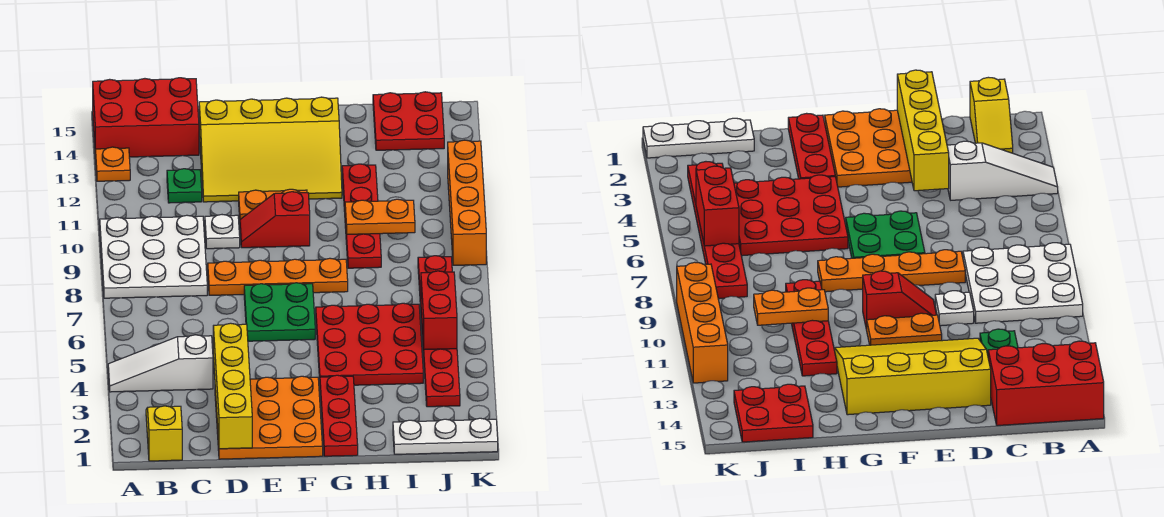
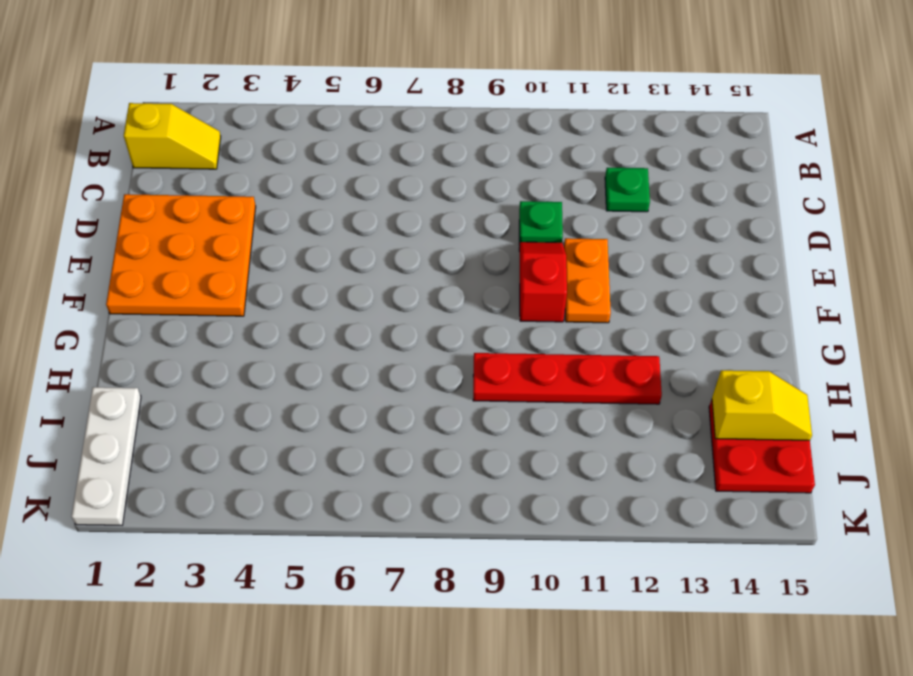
green plate D10 level 1 -> white plate D10 level 1
yellow slope I14:I15 level 2 top 14 -> none
none -> white slope A4:C4 level 1 top C
none -> white plate A8:C10 level 1
none -> orange plate A13 level 1

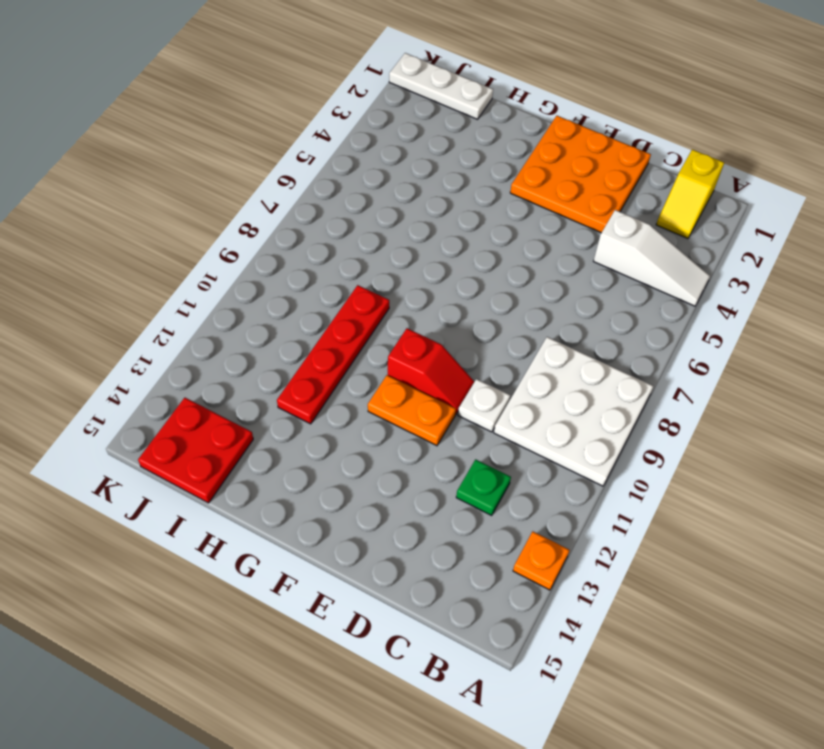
none -> red brick A14:C15 level 1
none -> orange plate D8:G8 level 1
none -> yellow slope D12:G14 level 1 top 14

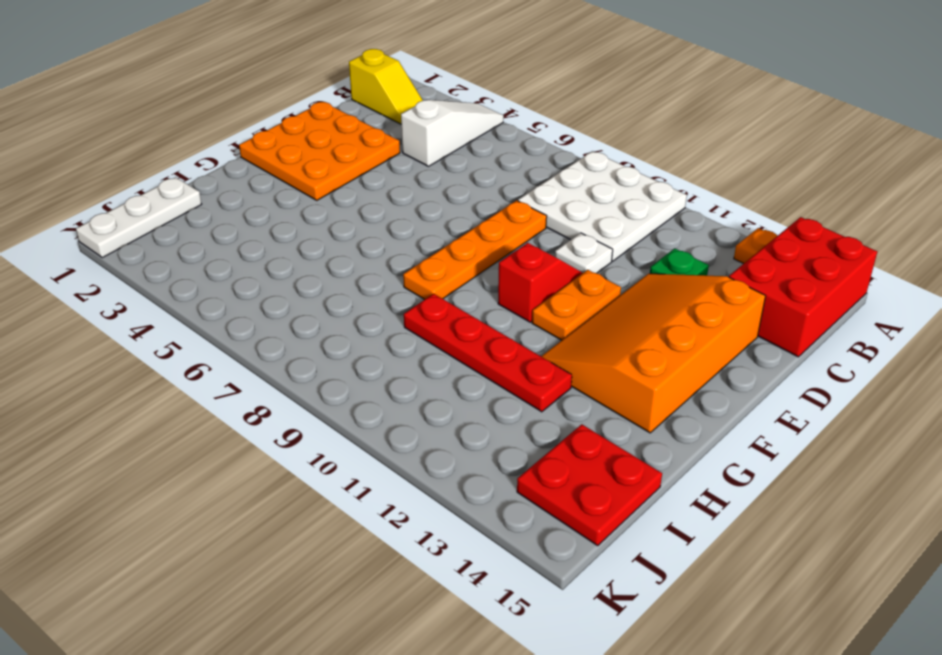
orange slope D12:G14 level 1 top 14 -> yellow slope D12:G14 level 1 top 14
none -> green plate E6:F7 level 1
none -> red plate G1:G3 level 1
none -> red plate G4:I6 level 1

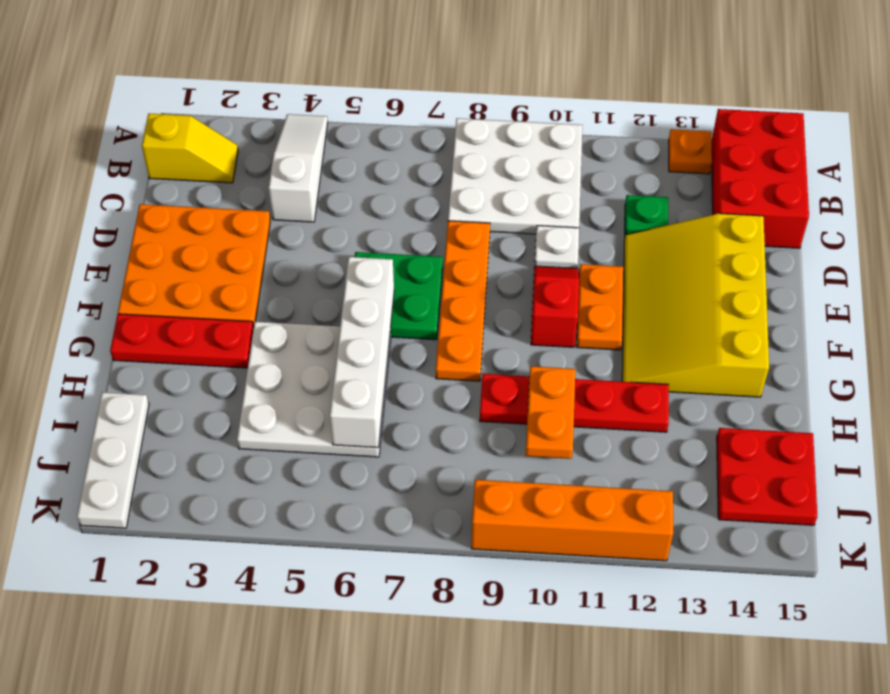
white brick F6:I6 level 2 -> none
white plate G4:I6 level 1 -> red plate G4:I6 level 1
none -> red plate J3:J8 level 1
none -> yellow brick D1:D4 level 2
none -> red brick J5:J6 level 2

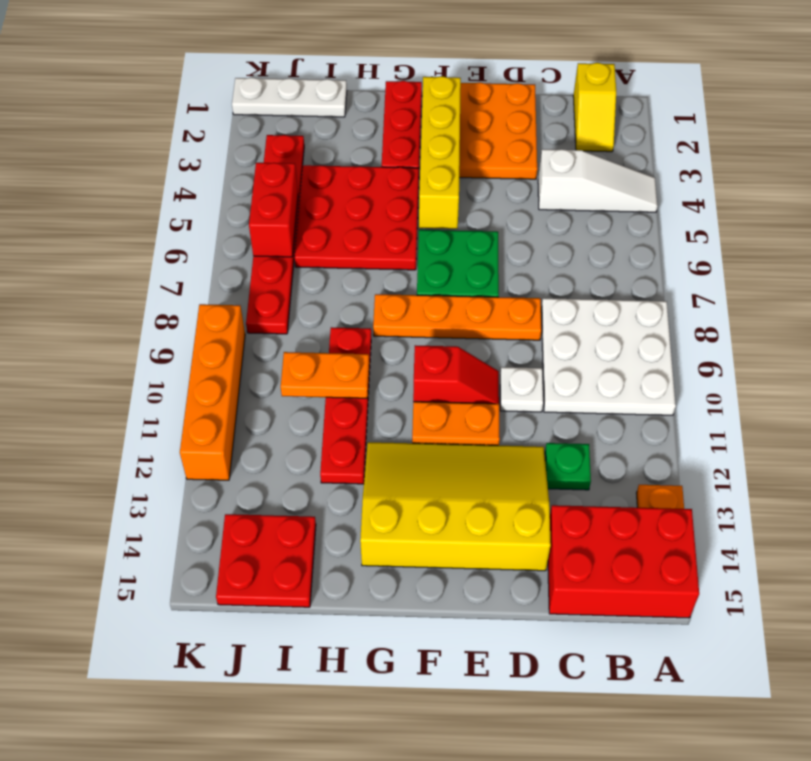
yellow brick F2:F5 level 2 -> yellow brick D1:D4 level 2

